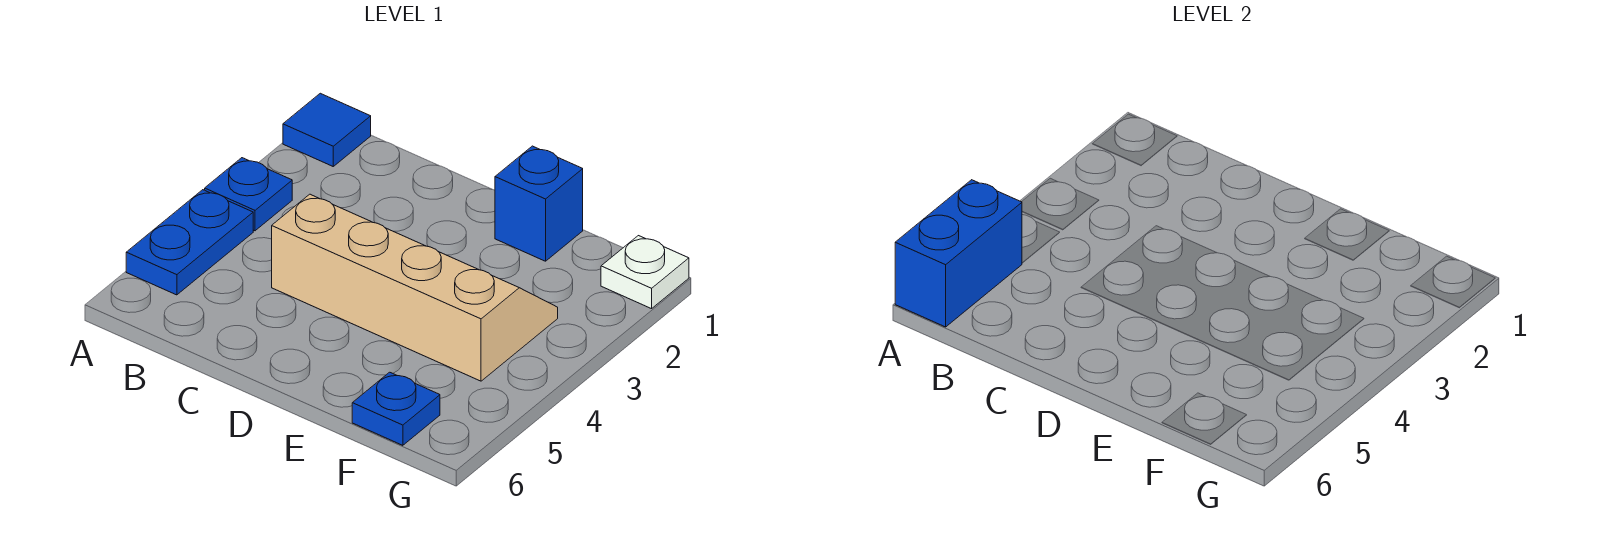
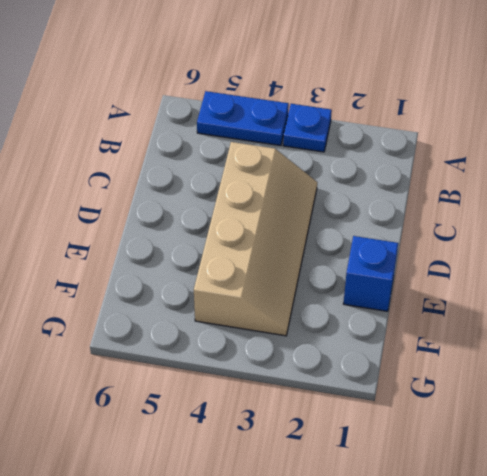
none -> blue tile A1 level 1
none -> blue plate F6 level 1

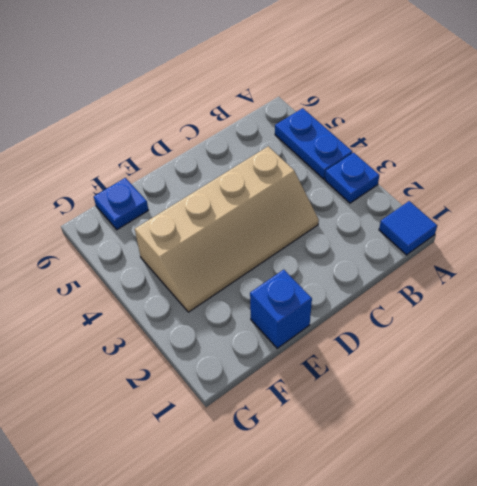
none -> white plate G1 level 1
none -> blue brick A5:A6 level 2

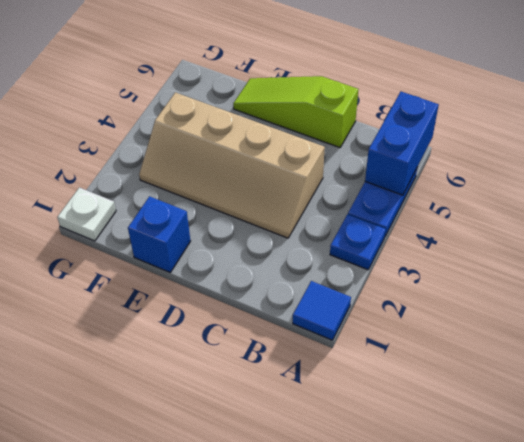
lime slope C6:E6 level 1 top C -> none
none -> blue plate F6 level 1

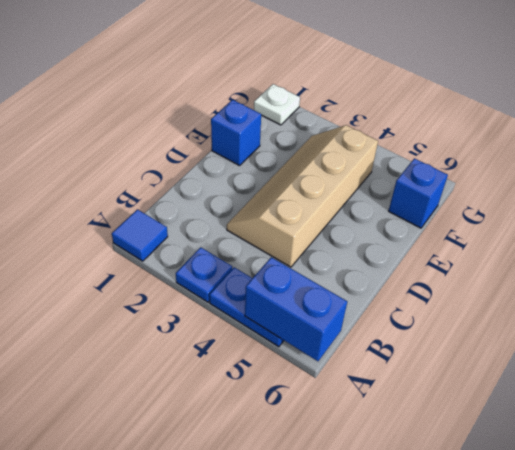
blue brick F6 level 1 -> blue plate F6 level 1

